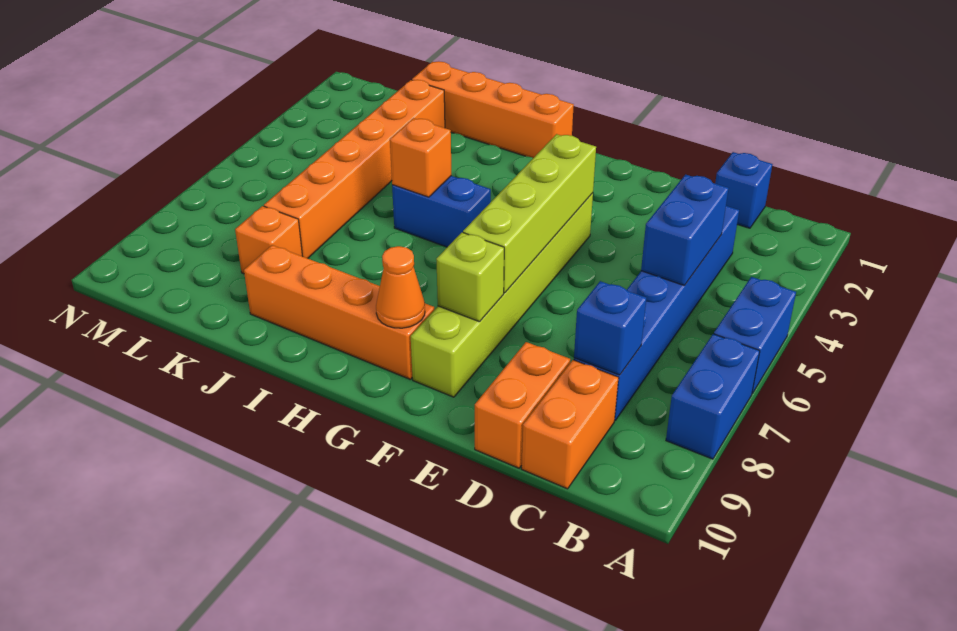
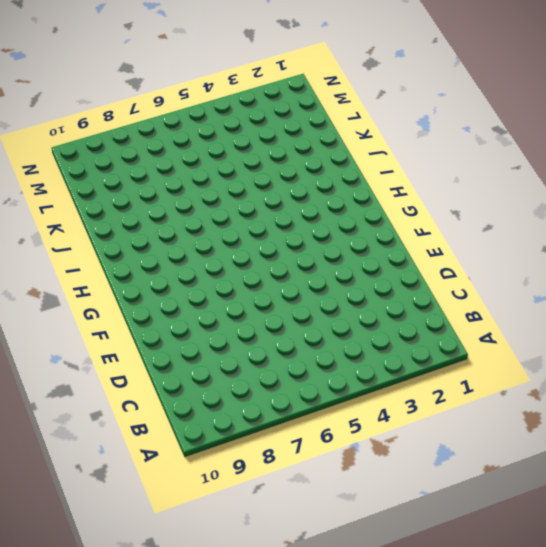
none -> blue brick A5:A6 level 1
none -> blue brick A7:A8 level 1
none -> blue brick C1 level 1

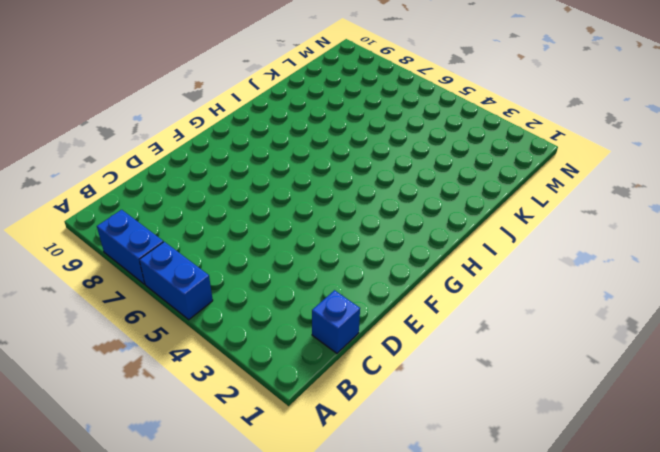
none -> blue brick C3:C8 level 1
none -> orange brick C9:C10 level 1
none -> orange brick D9:D10 level 1

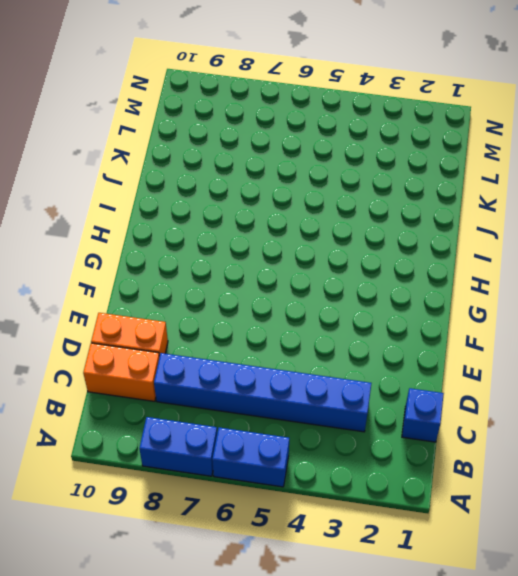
none -> lime brick F4:F9 level 1
none -> orange brick G9:J9 level 1
none -> orange brick H1:K1 level 1

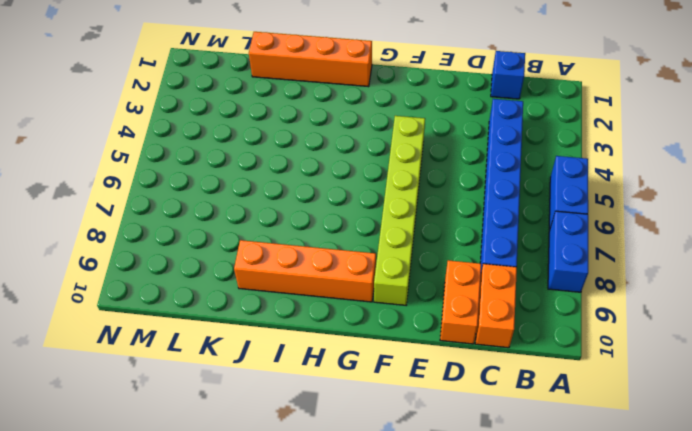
none -> blue brick H5:I5 level 1
none -> orange brick K2:K7 level 1
none -> orange brick K8 level 1

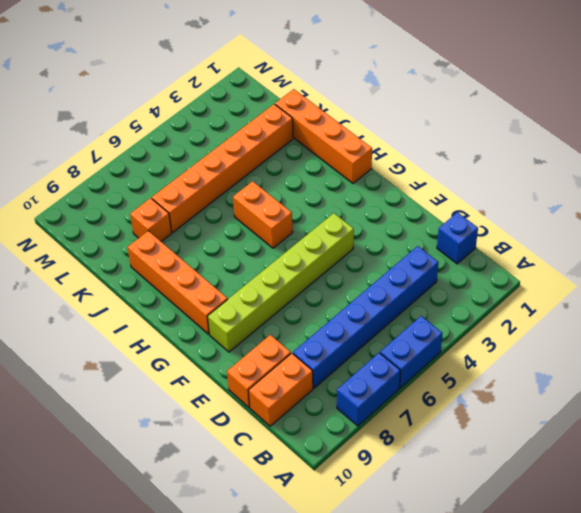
orange brick H5:I5 level 1 -> blue brick H5:I5 level 1
none -> blue brick C4:C5 level 2
none -> blue brick C8 level 2
none -> lime brick F4:F7 level 2

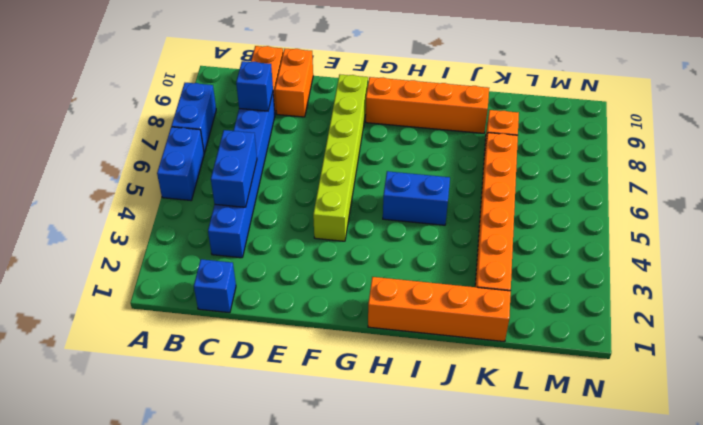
none -> lime brick F4:F7 level 2
none -> lime brick F8 level 2
none -> orange cone G9 level 2

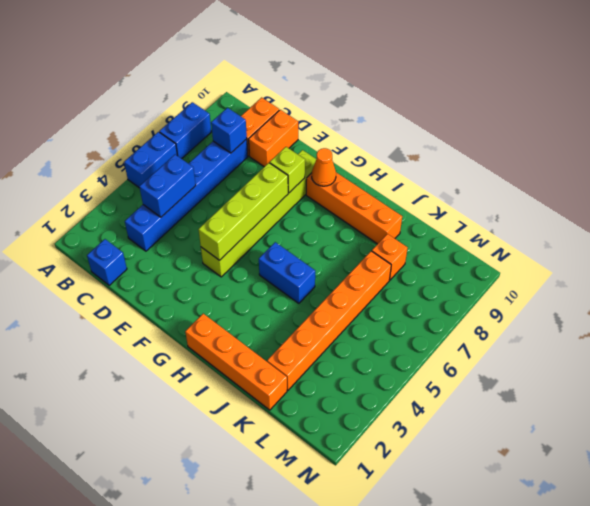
none -> orange brick I5 level 2

